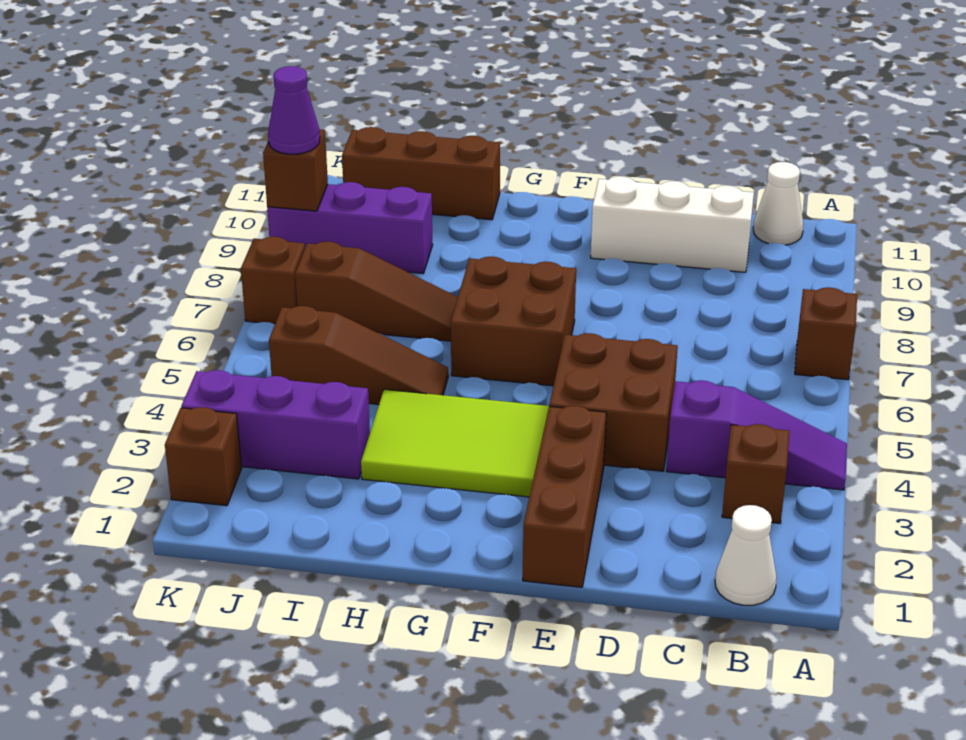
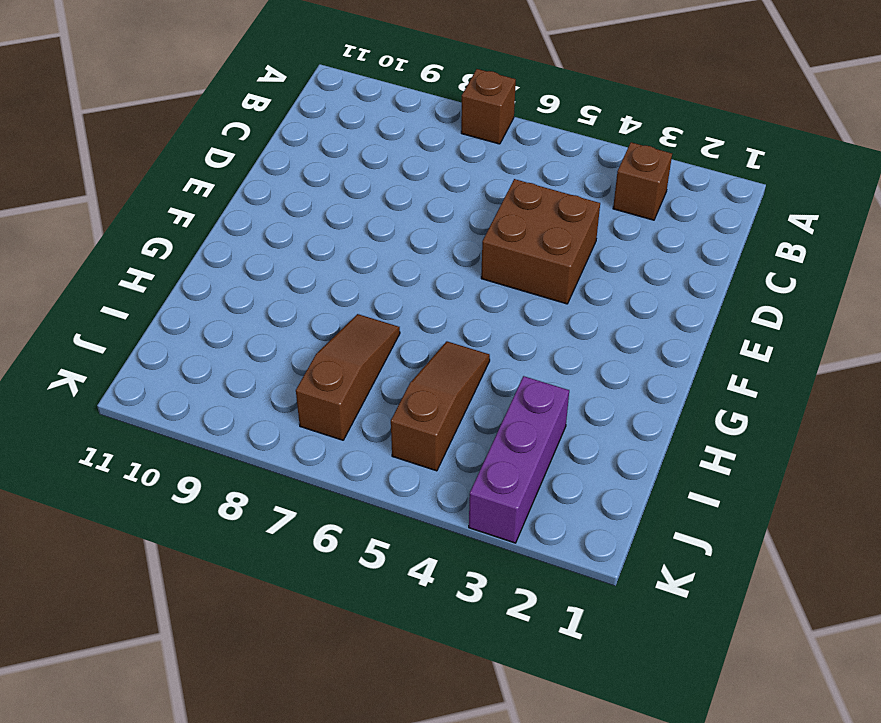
none -> purple slope A4:C4 level 1 top C
none -> white cone B1 level 1
none -> white cone B11 level 1

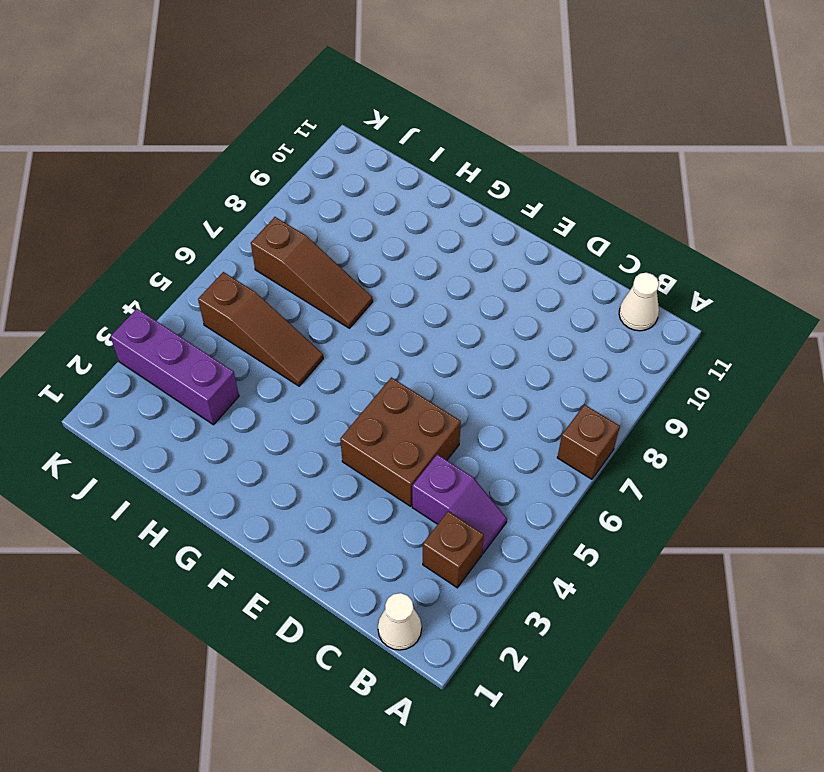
purple slope B4:C4 level 1 top C -> purple slope A4:C4 level 1 top C
none -> white brick C10:E10 level 1
none -> brown brick E1:E3 level 1
none -> lime tile F3:H4 level 1

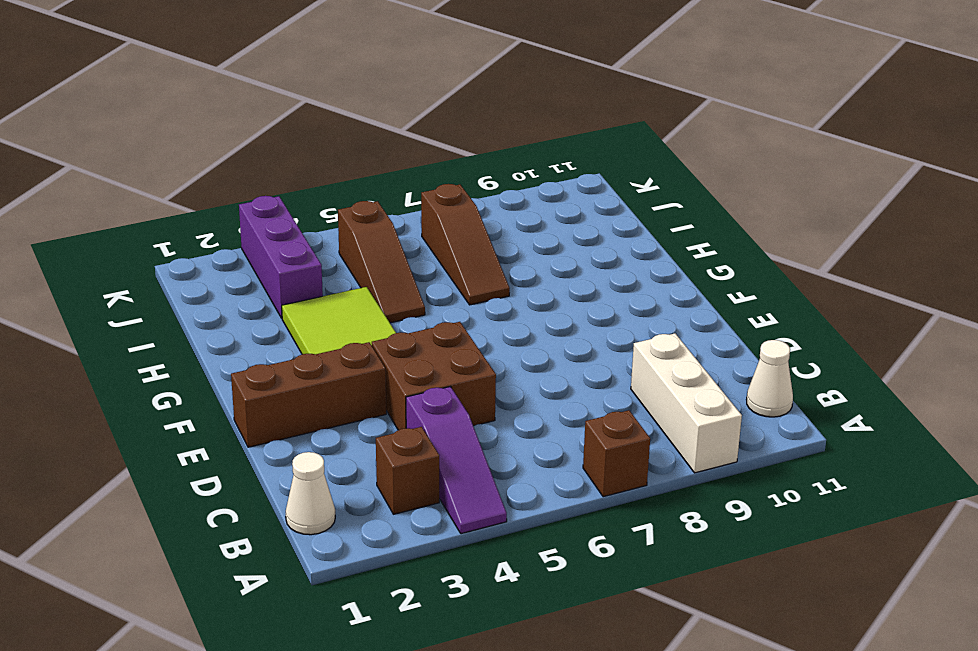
white brick A9:C9 level 1 -> white brick C10:E10 level 1
none -> brown brick F6:G7 level 1
none -> brown brick H11:J11 level 1
none -> purple brick I9:K9 level 1

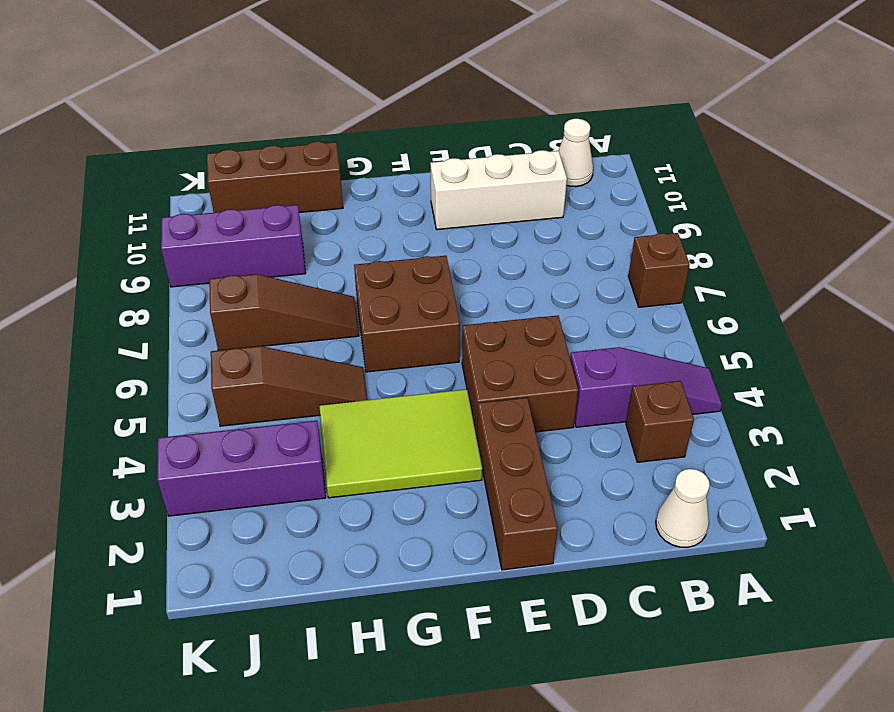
none -> brown brick K2 level 1
none -> brown brick K7 level 1
none -> brown brick K9 level 2

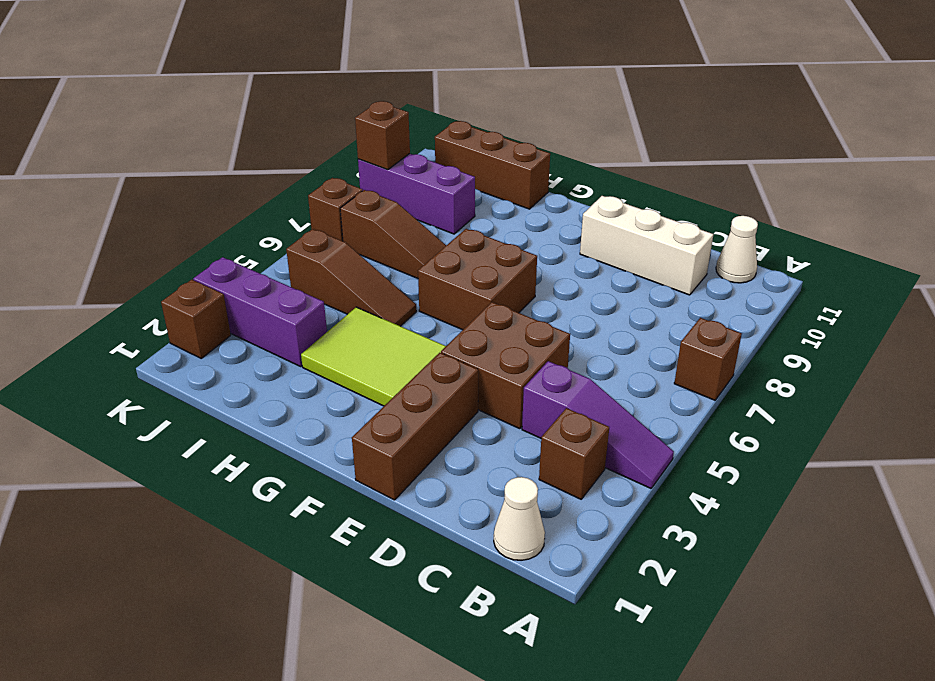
none -> purple cone K9 level 3

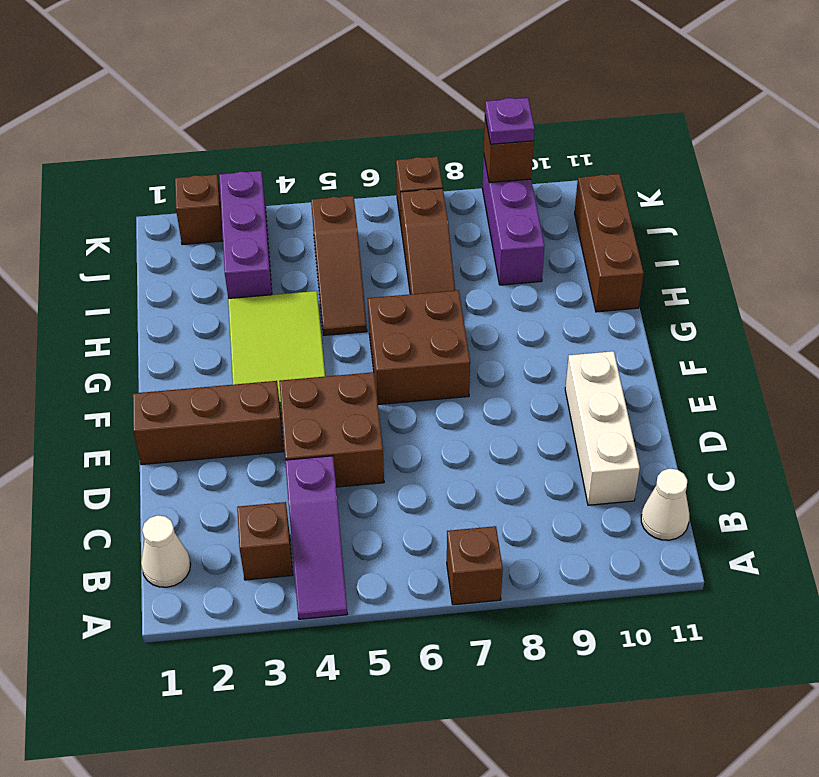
purple plate K9 level 3 -> purple cone K9 level 3

